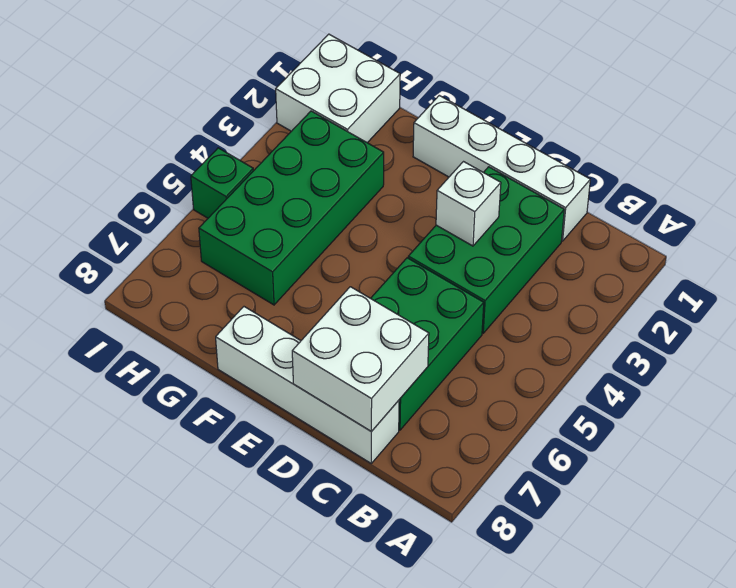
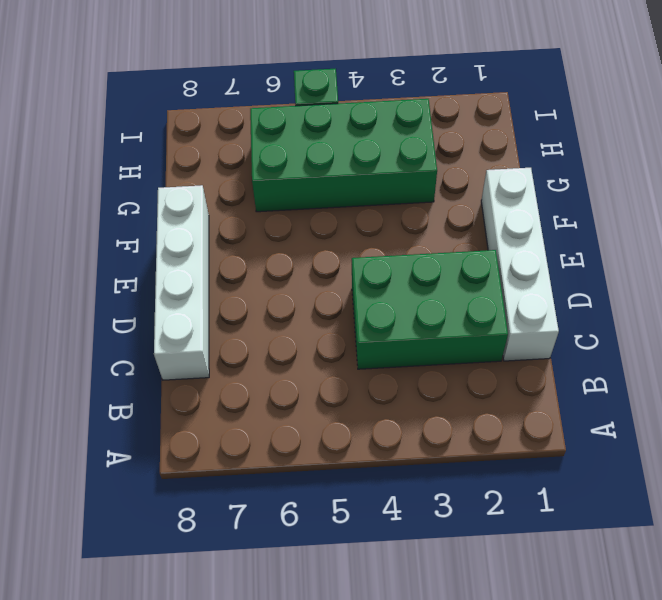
none -> green brick C5:D7 level 1
none -> white brick H1:I2 level 1

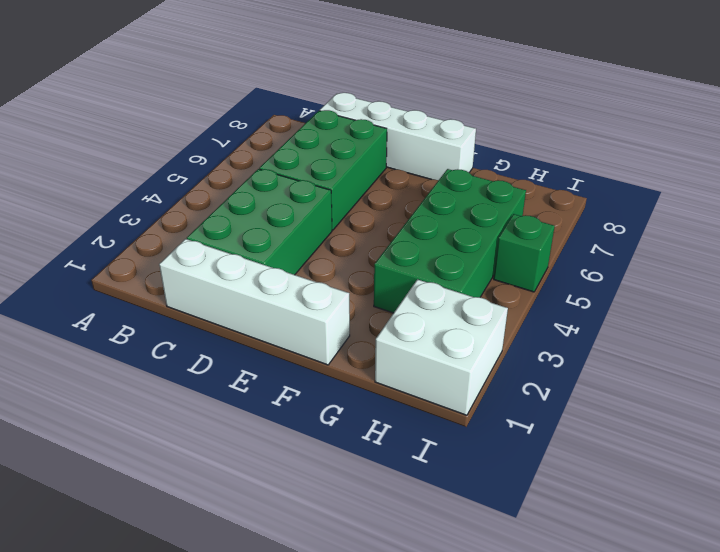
none -> white brick C7:D8 level 2
none -> white brick D3 level 2

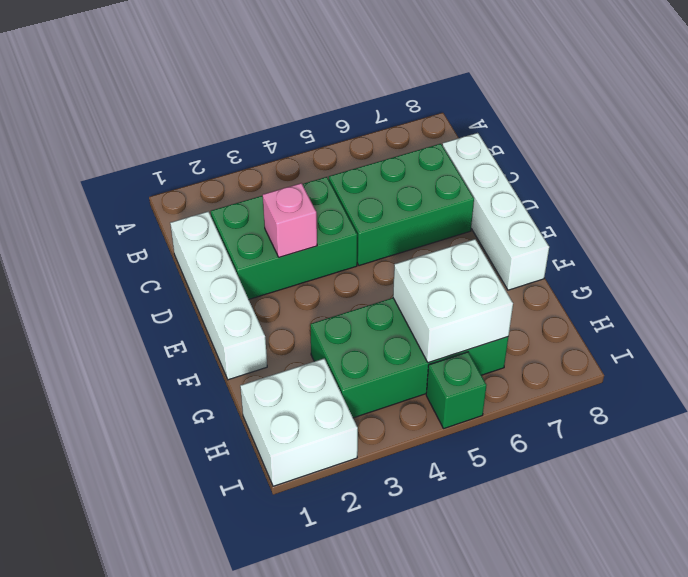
pink brick D3 level 2 -> white brick D3 level 2
white brick G5:H6 level 2 -> white brick C7:D8 level 2

